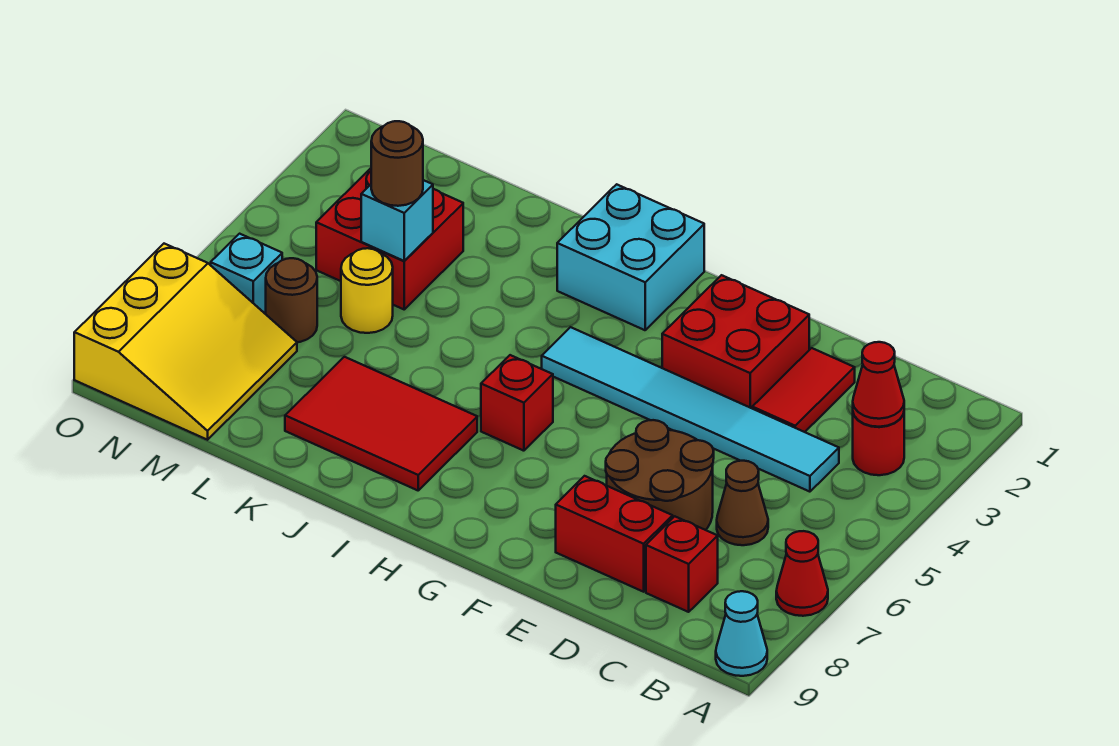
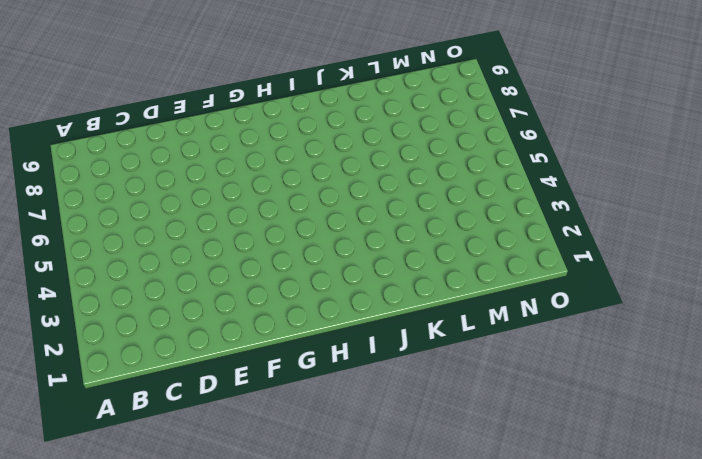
none -> red cone A7 level 1
none -> cyan cone A9 level 1
none -> red round brick B3 level 1

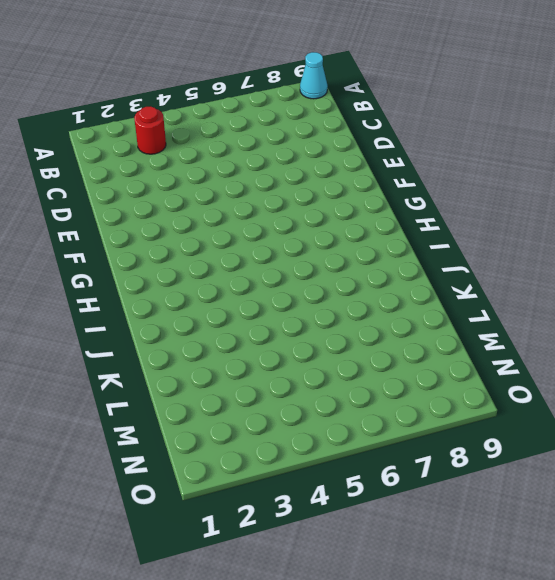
none -> red cone A7 level 1
none -> cyan tile C4:H4 level 1
none -> brown cone C6 level 1

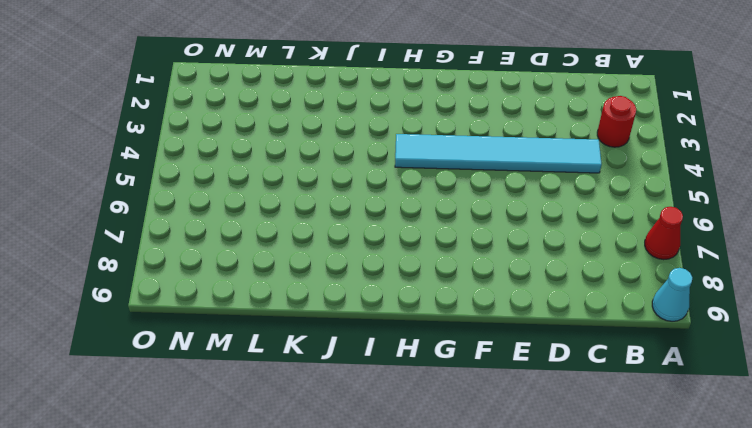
none -> brown cone C6 level 1
none -> red brick C8 level 1
none -> red tile D2:D3 level 1

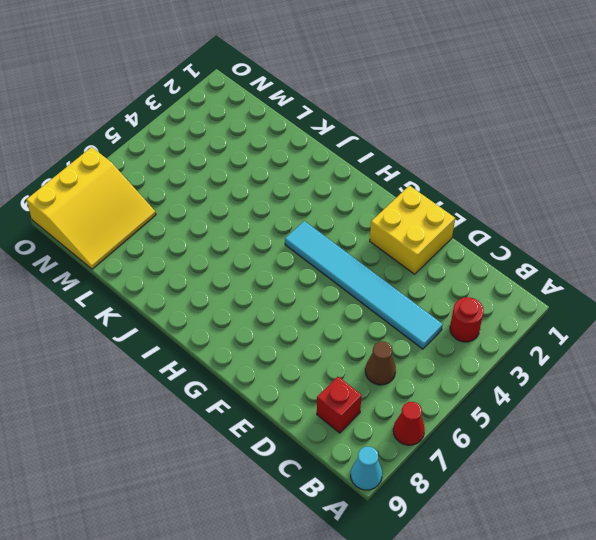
yellow brick E1:F2 level 1 -> red brick E2:F3 level 1
none -> red tile D2:D3 level 1
none -> brown round brick D6:E7 level 1
none -> red brick D8:E8 level 1

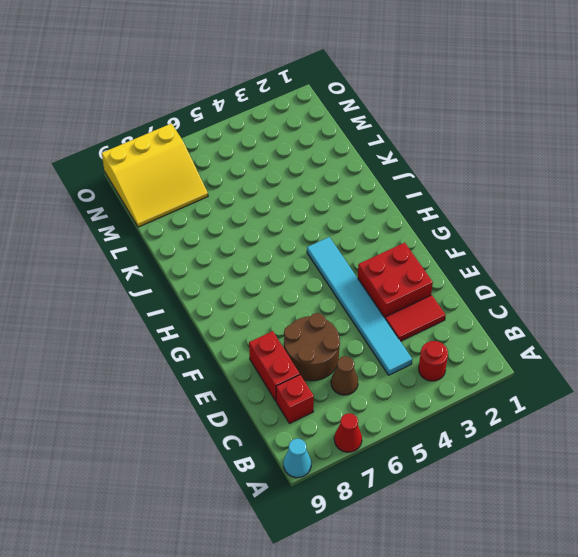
none -> cyan brick H1:I2 level 1
none -> red brick H6 level 1
none -> red tile I7:K8 level 1

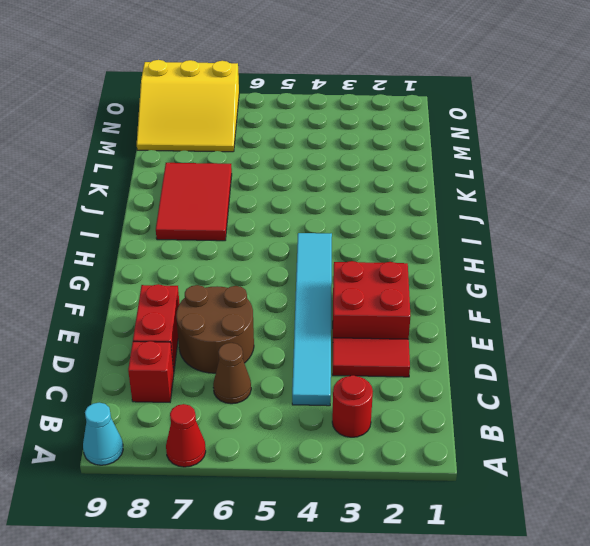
none -> cyan brick H1:I2 level 1
none -> red brick H6 level 1
none -> red brick L3:M4 level 1

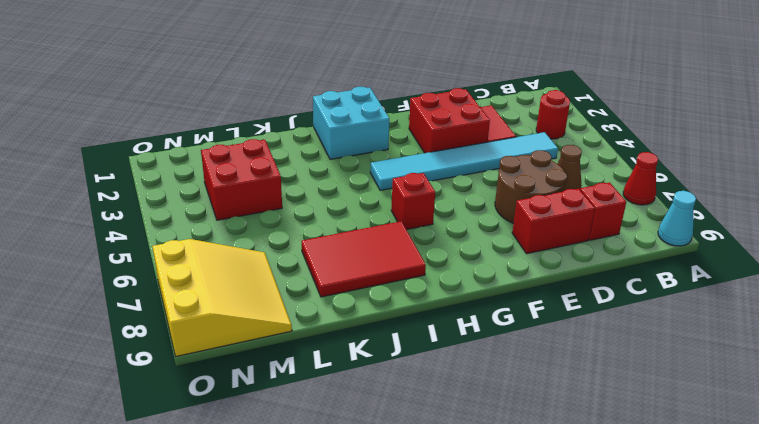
none -> yellow round brick L5 level 1
none -> brown round brick M6 level 1
none -> cyan brick N6 level 1

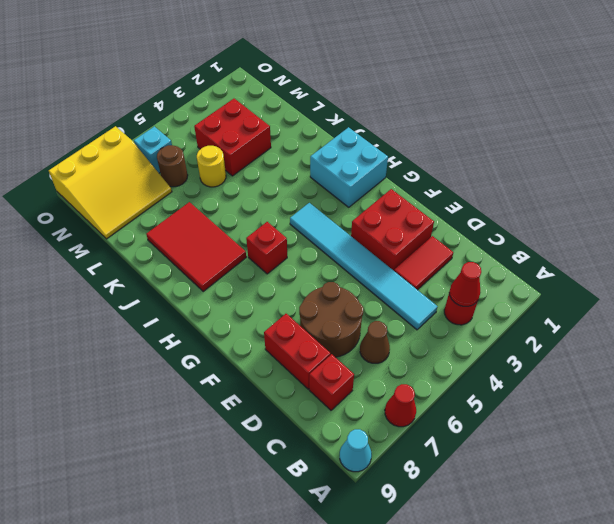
none -> cyan brick L4 level 2
none -> brown round brick L4 level 3

